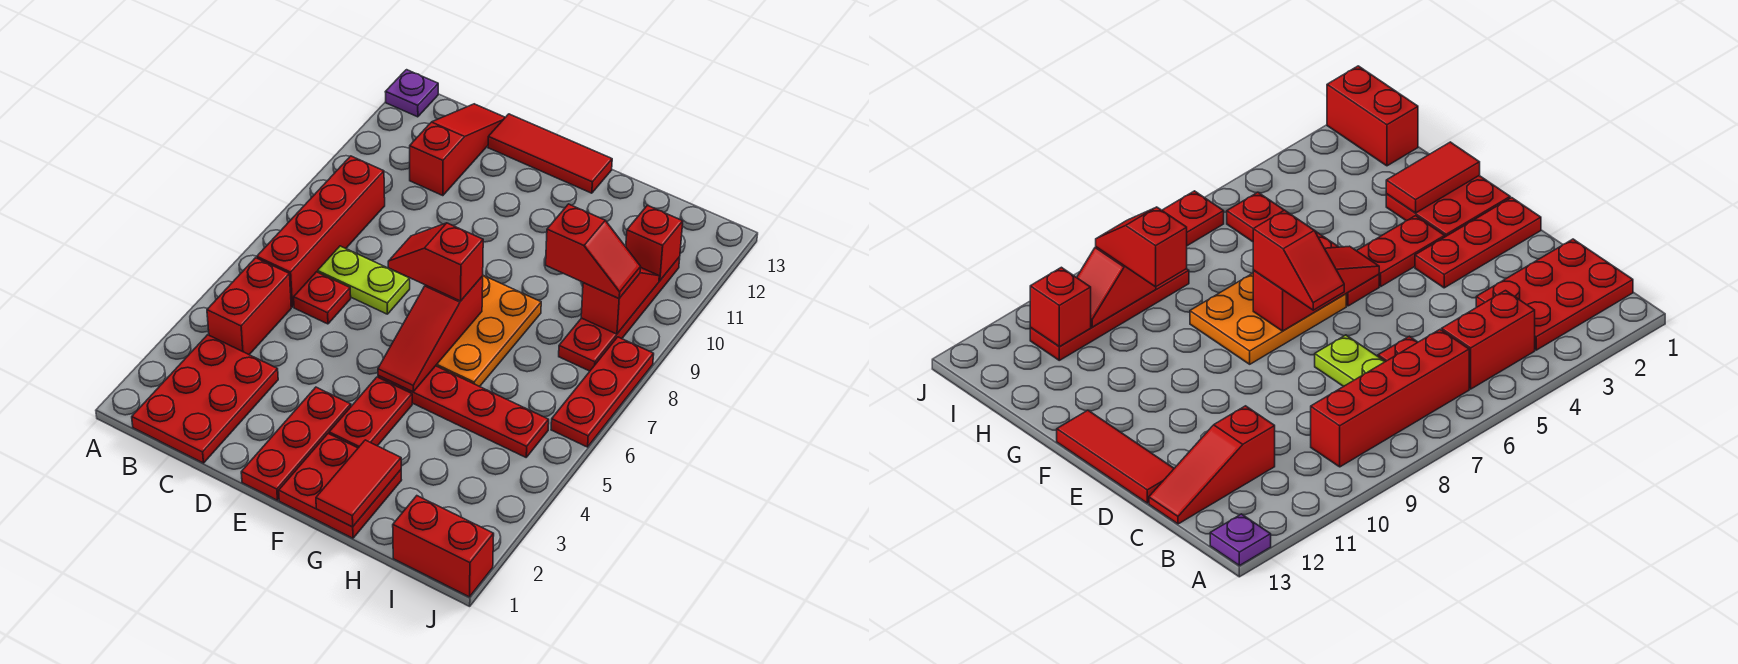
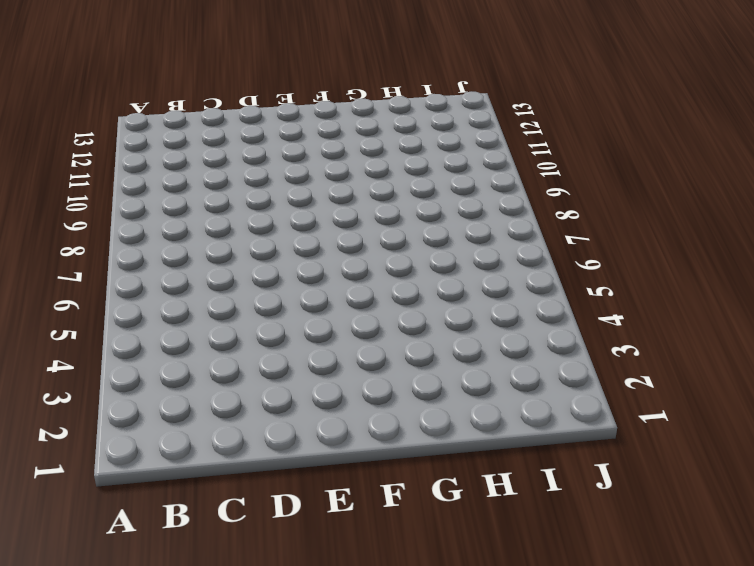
none -> purple plate A13 level 1
none -> red plate B1:C3 level 1
none -> red brick B4:B5 level 1

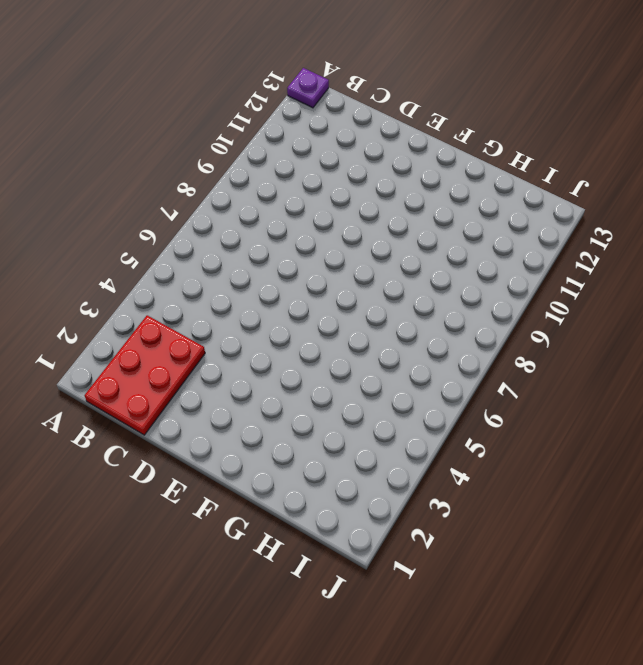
none -> red brick B4:B5 level 1
none -> red brick B6:B9 level 1
none -> red plate C6 level 1

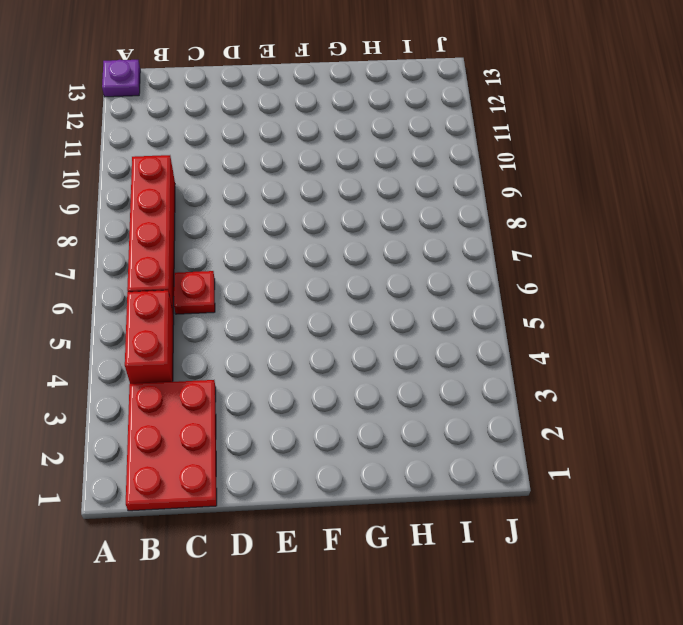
none -> lime plate C7:D7 level 1
none -> red slope C11:C13 level 1 top 11
none -> red tile D13:F13 level 1

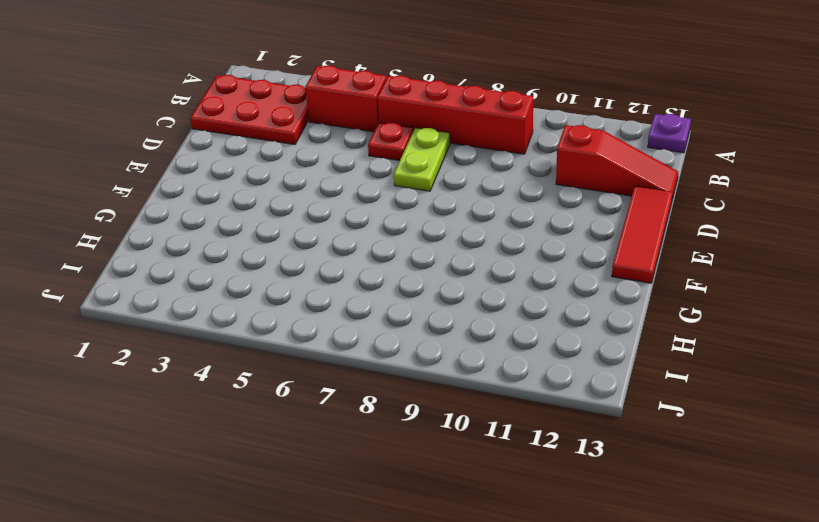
none -> red plate E1:E3 level 1
none -> red plate F1:G2 level 1
none -> red plate F3:F4 level 1

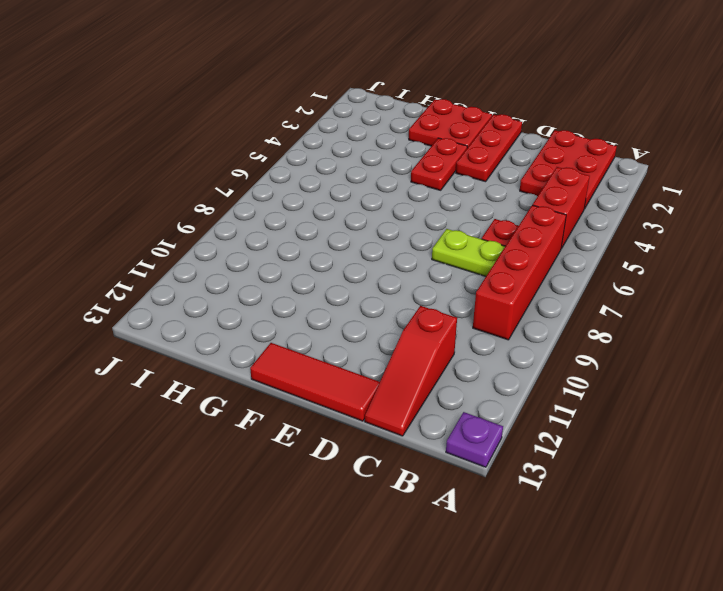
none -> red plate F5:I5 level 1
none -> orange plate F6:G8 level 1
none -> red brick I1:J1 level 1

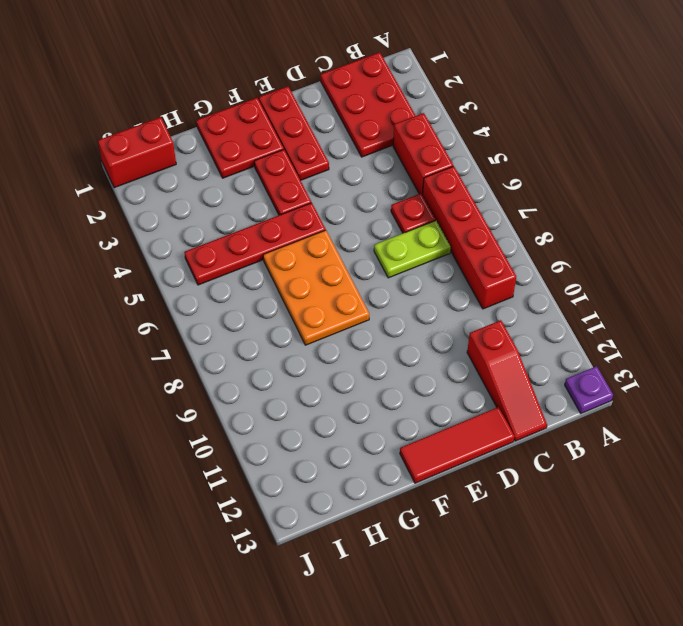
none -> red plate I8:I11 level 1
none -> red plate J6:J8 level 1
none -> red slope F5:F7 level 2 top 7

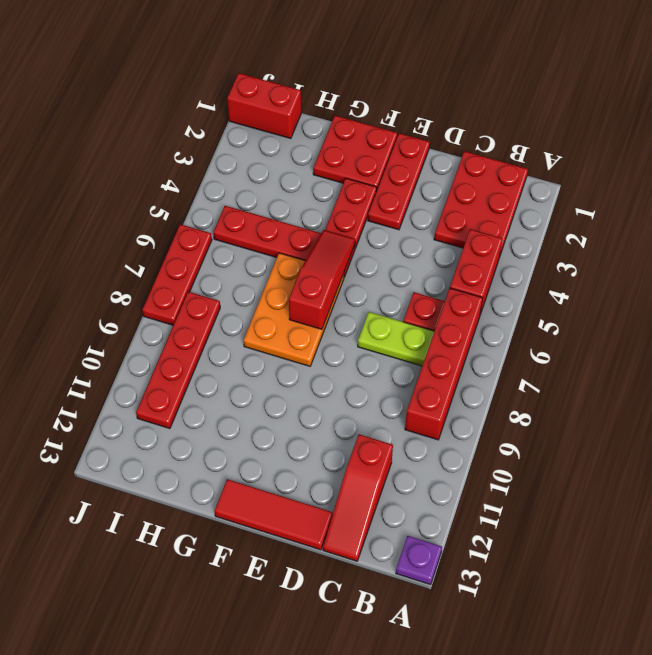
none -> red tile G1:G2 level 2
none -> red slope I9:I10 level 2 top 9
none -> red brick I11 level 2

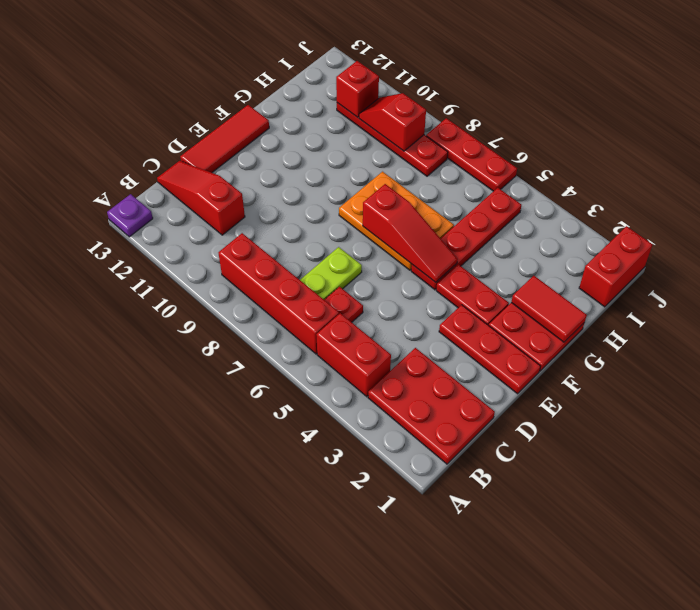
none -> red slope E7:F7 level 3 top F
none -> red slope H9:I9 level 3 top H

